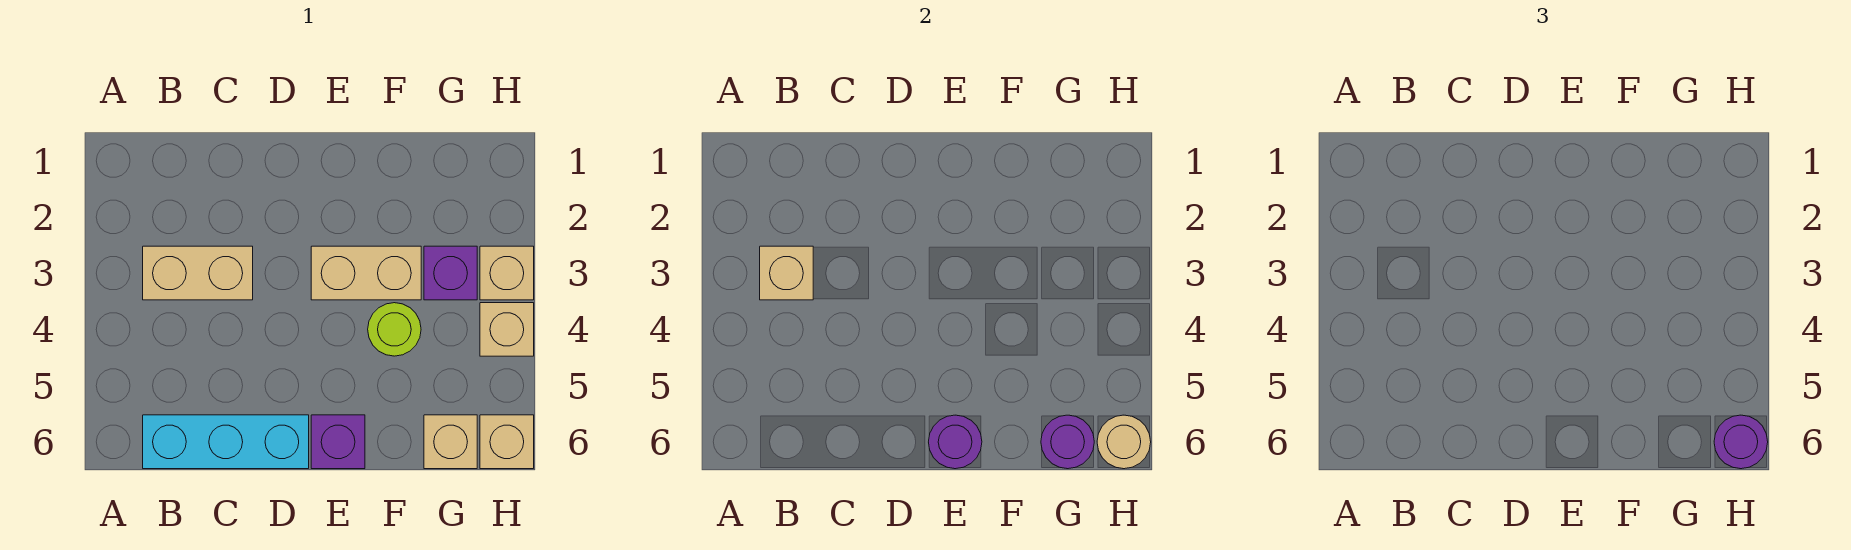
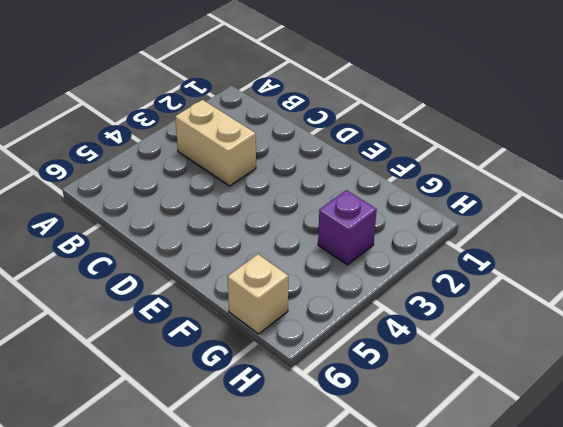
none -> cyan brick B6:D6 level 1
none -> tan brick E3:F3 level 1
none -> purple brick E6 level 1

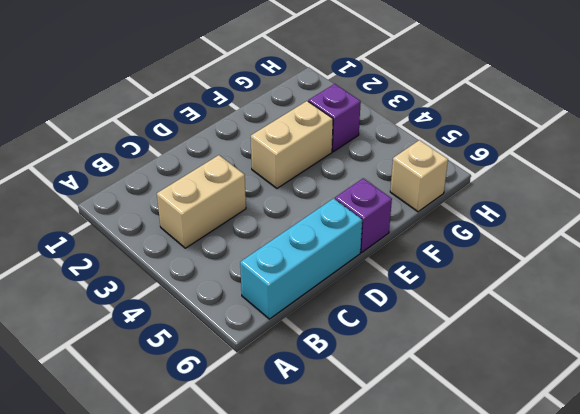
none -> lime round brick F4 level 1
none -> tan brick H3 level 1
none -> tan brick H4 level 1

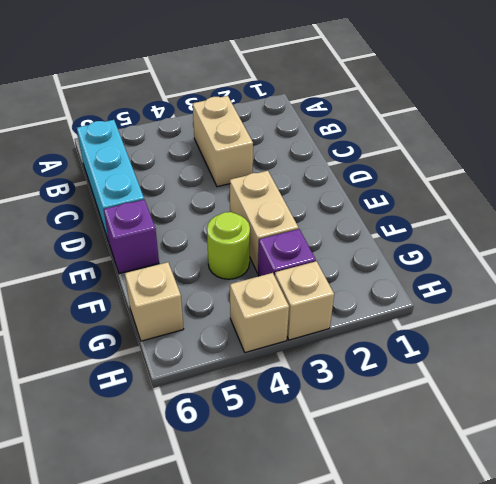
none -> tan brick H6 level 1
none -> tan brick B3 level 2
none -> purple round brick E6 level 2

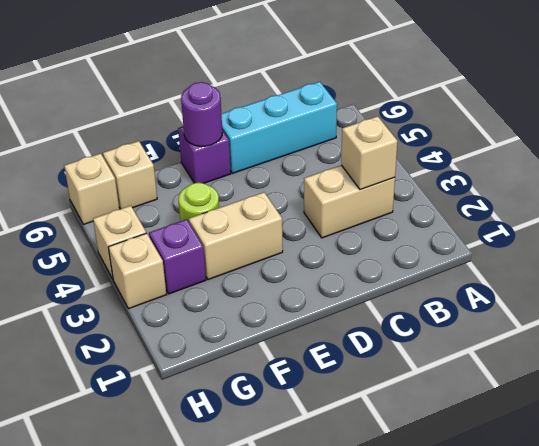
none -> purple round brick G6 level 2
none -> tan round brick H6 level 2
none -> purple round brick H6 level 3

